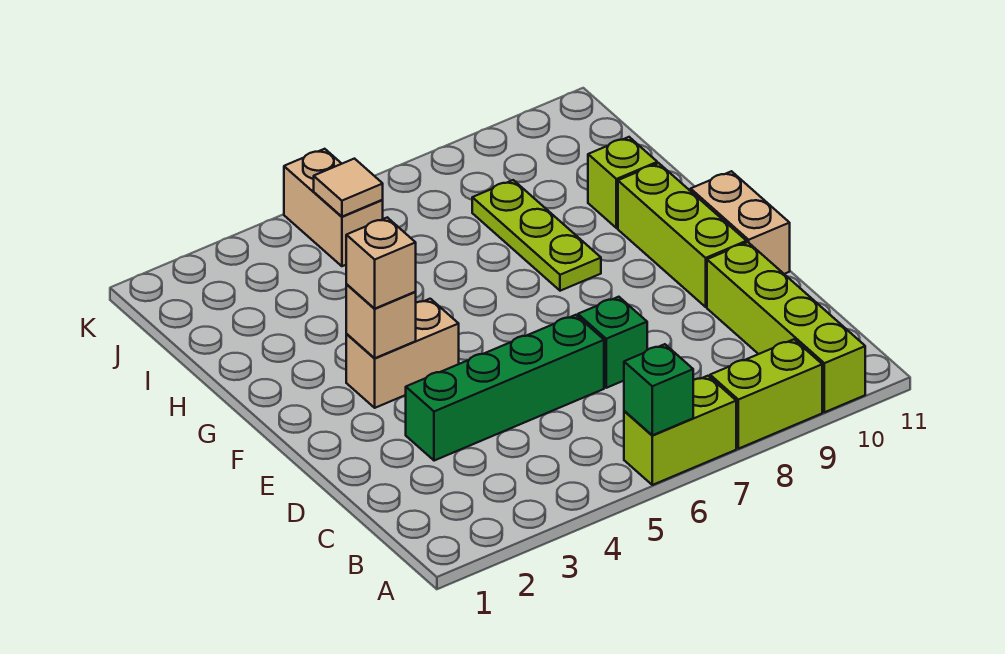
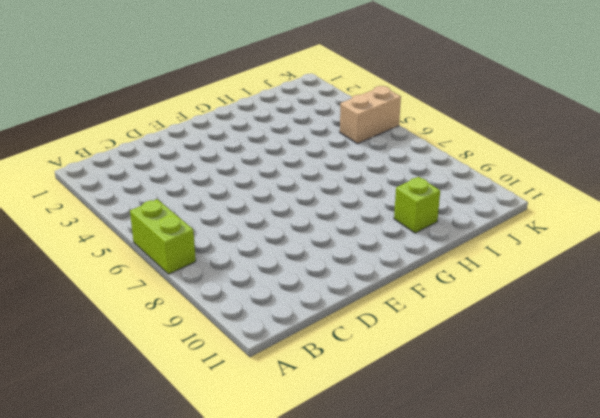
none -> lime brick A8:A9 level 1
none -> lime brick A10:D10 level 1
none -> green brick D3:D6 level 1

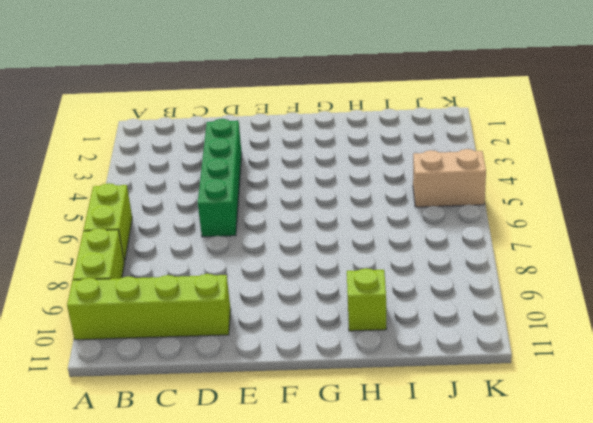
none -> green brick D7 level 1
none -> lime brick E10:G10 level 1
none -> tan brick E11:F11 level 1

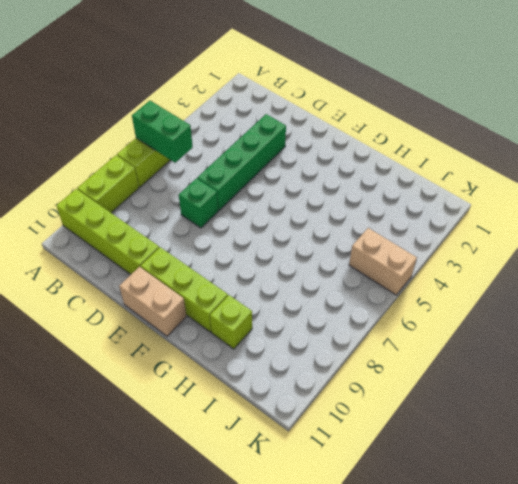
green brick A6:B6 level 2 -> green brick A6 level 2
none -> tan brick F3:F4 level 1
none -> lime plate G8:I8 level 1
none -> tan brick F3 level 2

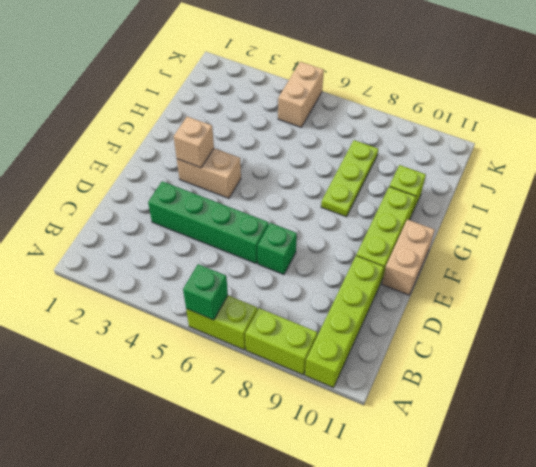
none -> tan tile J5 level 2
none -> tan brick F3 level 3

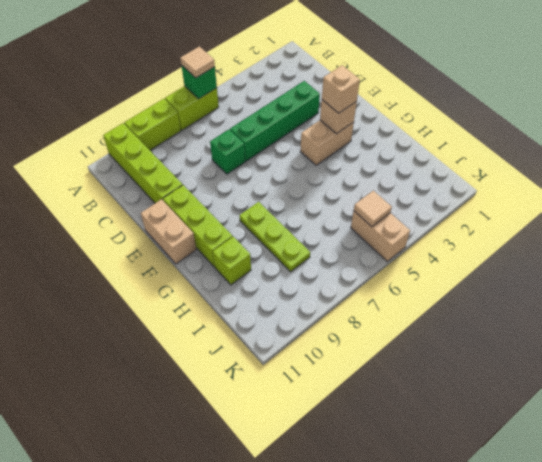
tan tile A6 level 3 -> none

